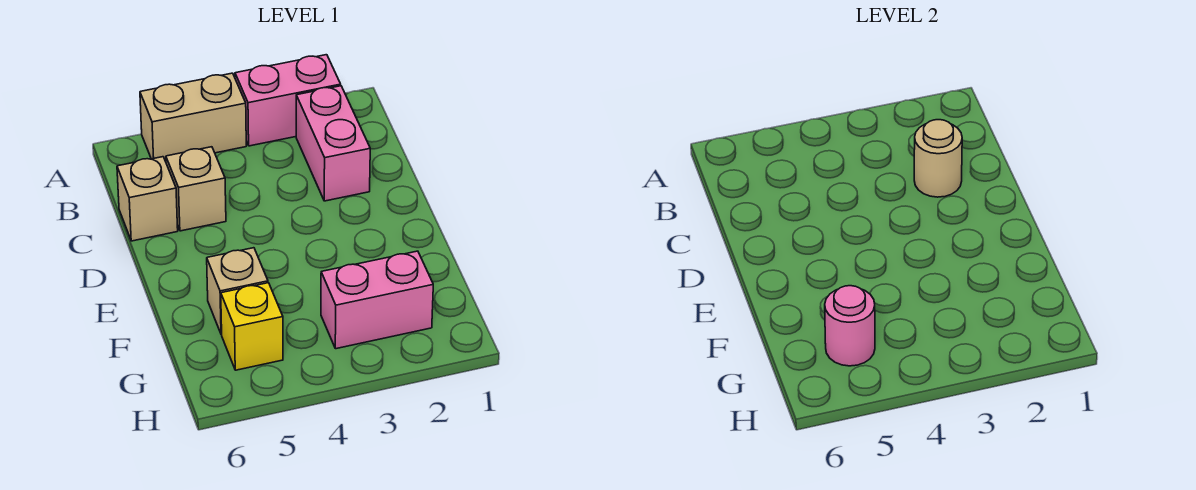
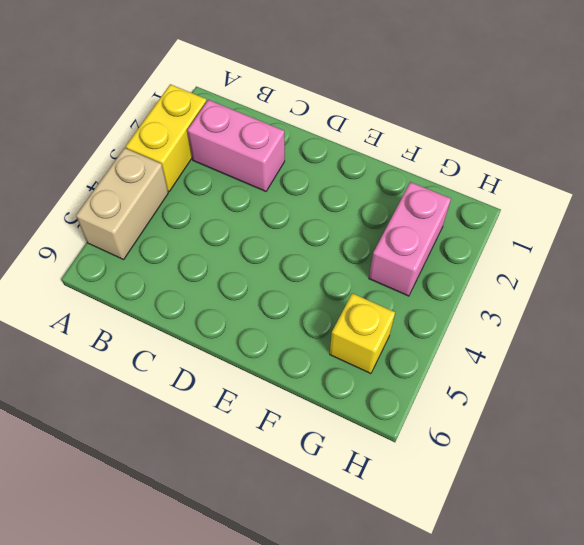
yellow brick A2:A3 level 1 -> pink brick A2:A3 level 1
none -> tan brick C5 level 1
none -> tan brick C6 level 1

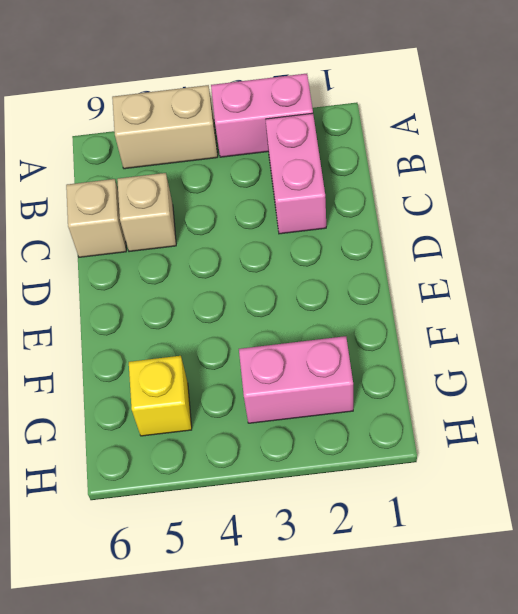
none -> tan brick F5 level 1
none -> tan round brick C2 level 2

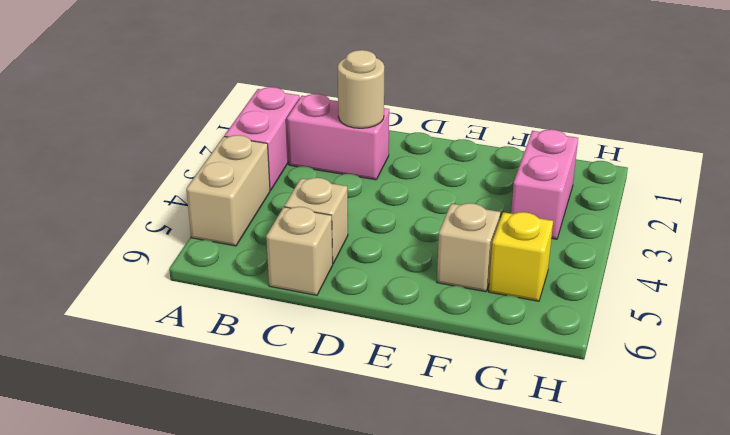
none -> pink round brick G5 level 2

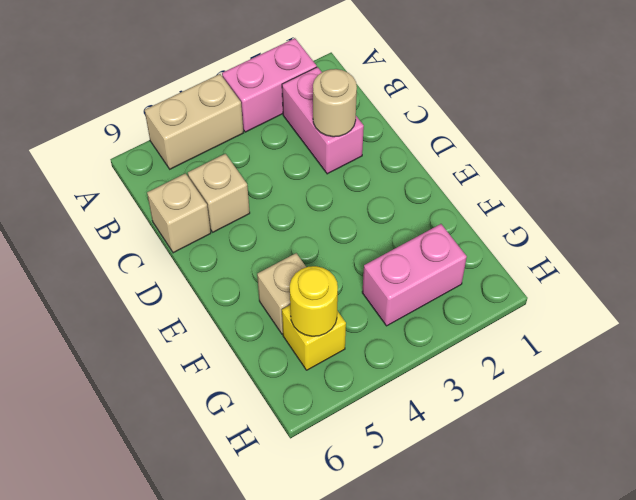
yellow round brick G5 level 2 -> pink round brick G5 level 2

